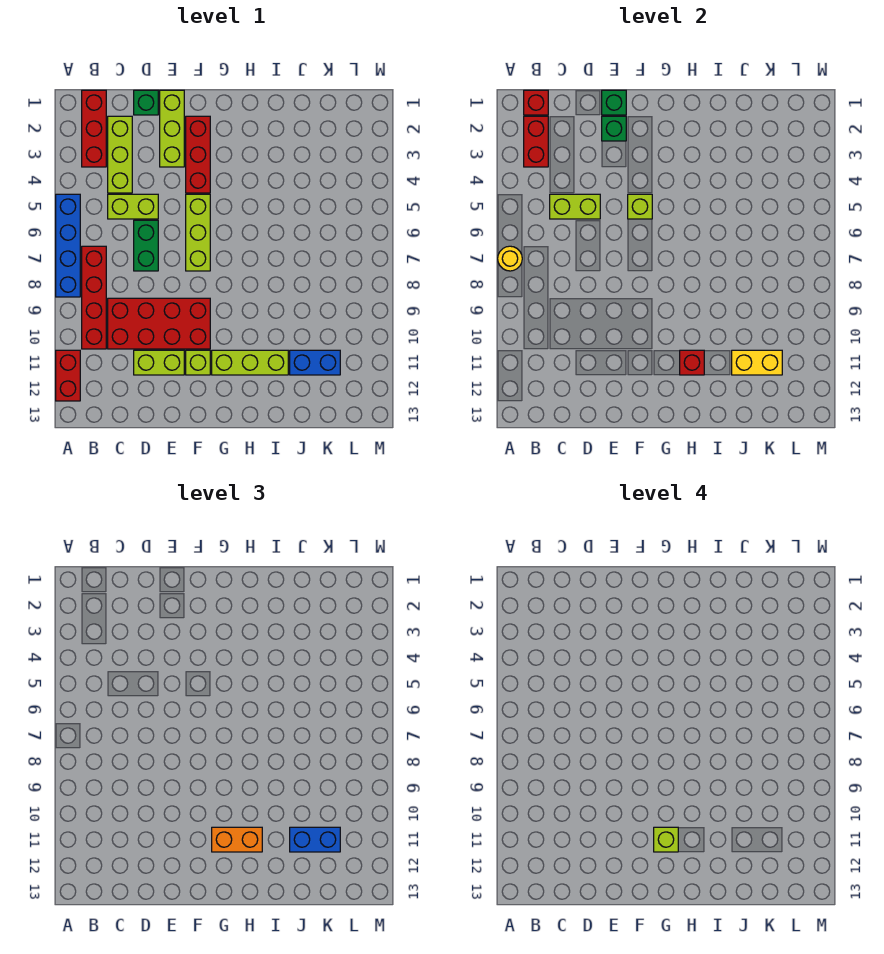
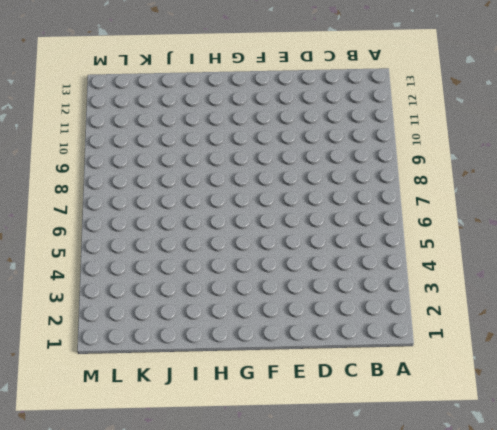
none -> blue brick A5:A8 level 1
none -> red brick A11:A12 level 1
none -> red brick B1:B3 level 1

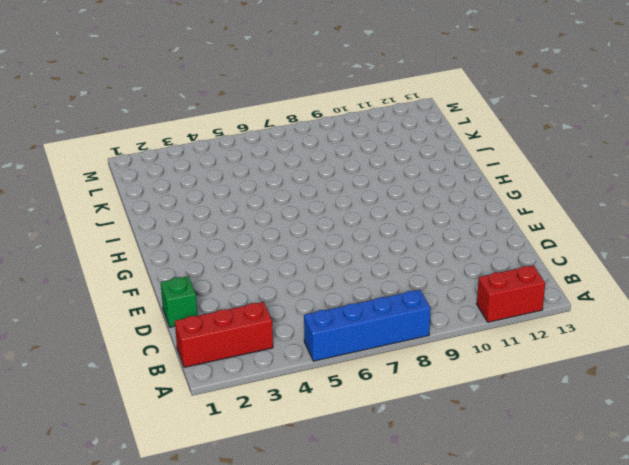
none -> red brick B7:B10 level 1
none -> lime brick C2:C4 level 1
none -> lime brick C5:D5 level 1

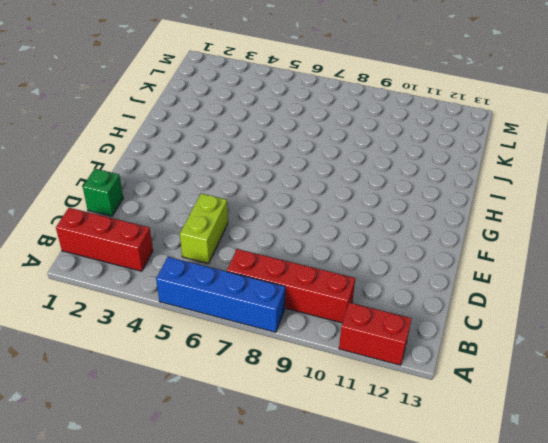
none -> lime brick C2:C4 level 1
none -> red brick C9:F10 level 1
none -> green brick D6:D7 level 1

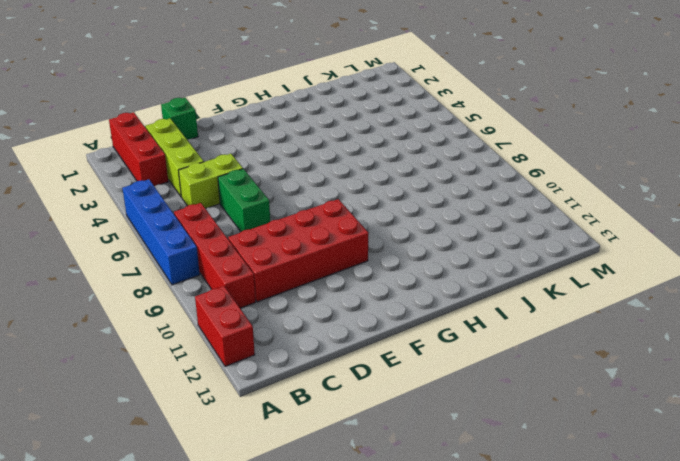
none -> lime brick D11:E11 level 1
none -> lime brick E1:E3 level 1
none -> red brick F2:F4 level 1

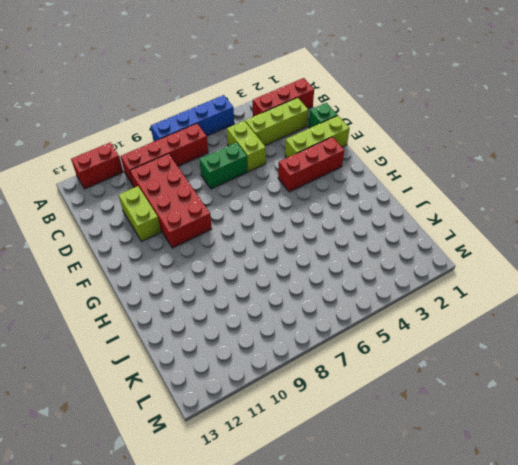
none -> lime brick F5:F7 level 1
none -> lime brick F11 level 1
none -> lime brick G11:I11 level 1

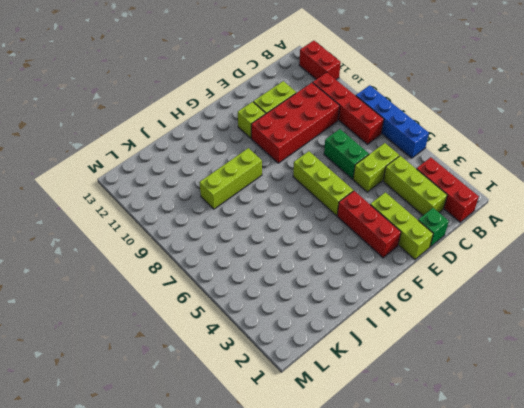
lime brick H9:J9 level 1 -> lime brick G11:I11 level 1
none -> blue brick J11:K11 level 1
none -> yellow round brick A7 level 2
none -> red brick B1 level 2

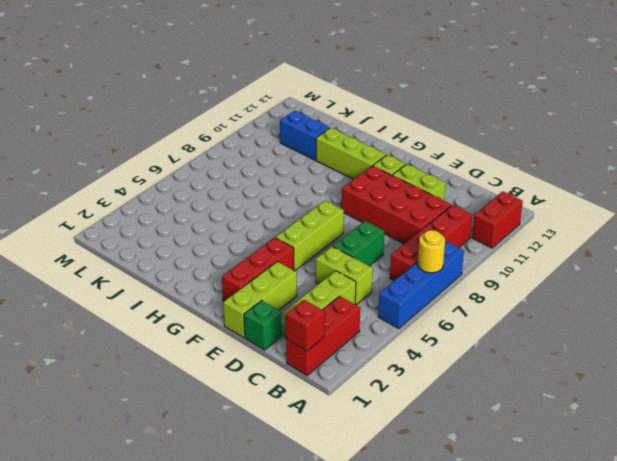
none -> red brick B2:B3 level 2
none -> lime brick C5:D5 level 2
none -> green brick E1 level 2

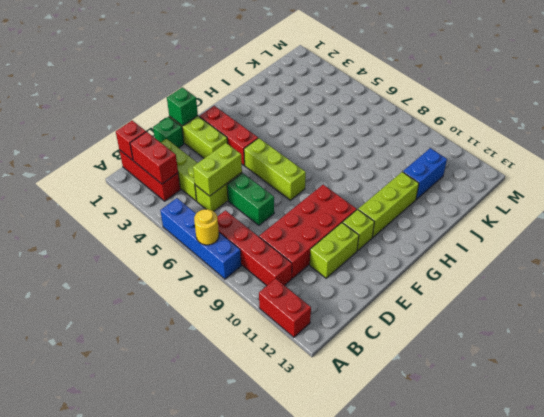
none -> green brick E2 level 2
none -> lime brick F5 level 2
none -> red brick H11 level 2

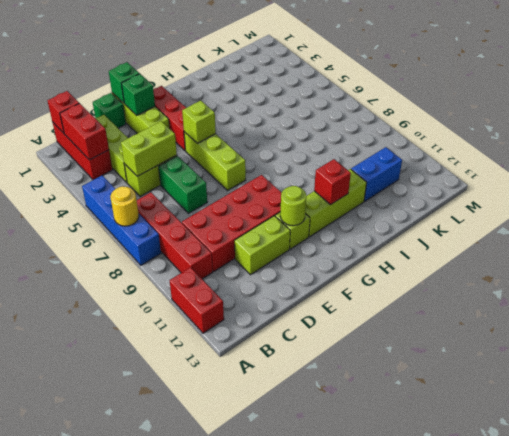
lime round brick F11 level 2 -> none
none -> yellow brick J11:K11 level 2
none -> orange brick G11:H11 level 3
none -> blue brick J11:K11 level 3

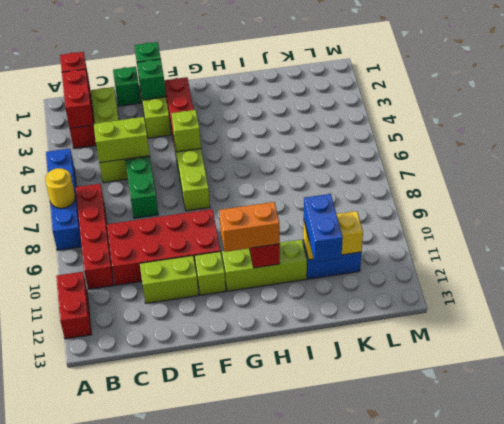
blue brick J11:J12 level 3 -> blue brick J11:K11 level 3
none -> lime brick G11 level 4

